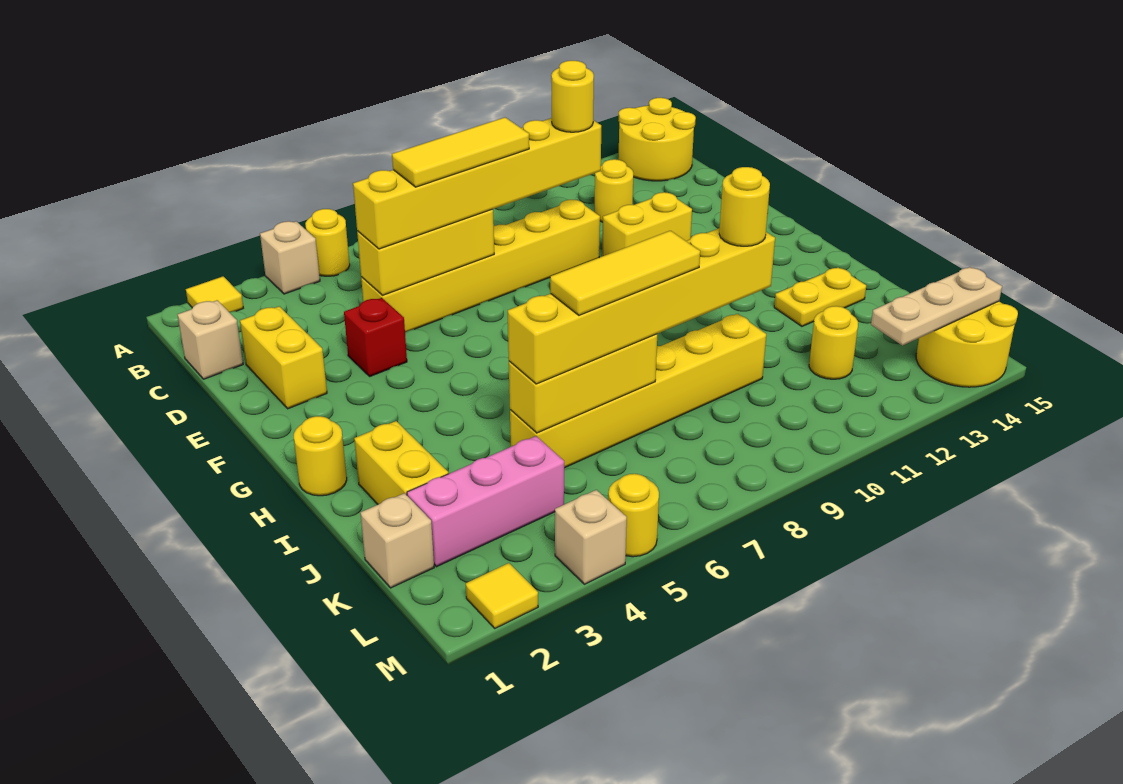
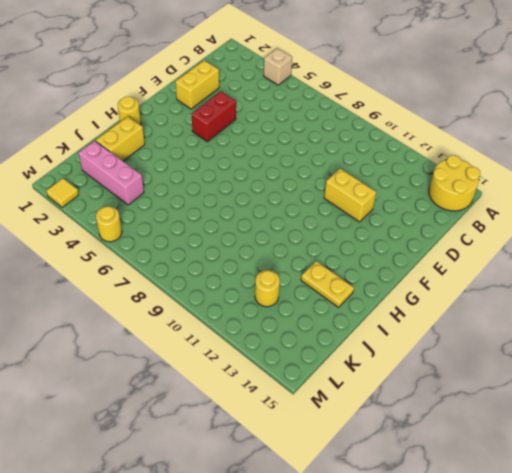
red brick E4:F4 level 1 -> red brick E4 level 1
none -> yellow tile A2 level 1
none -> yellow round brick A5 level 1
none -> tan brick C1 level 1
none -> yellow round brick C12 level 1

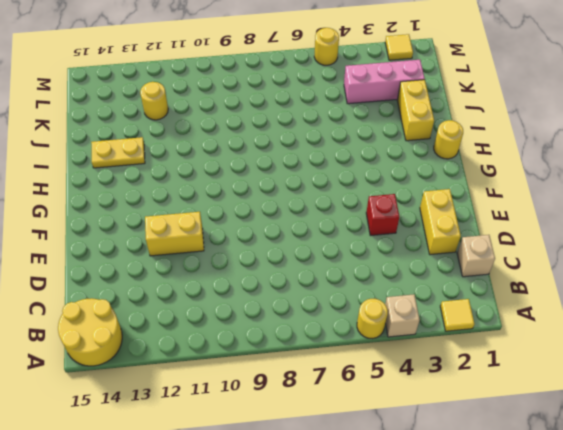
none -> yellow round brick C12 level 1
none -> yellow brick D5:D10 level 1
none -> yellow brick J5:J10 level 1
none -> tan brick K1 level 1

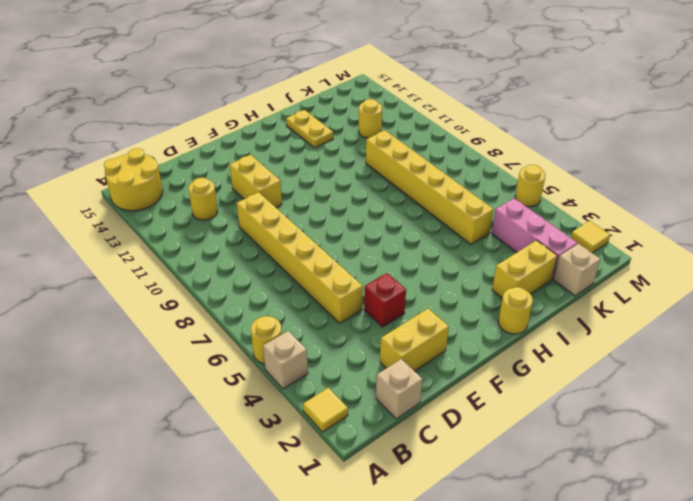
none -> yellow round brick L14:M15 level 1
none -> tan brick M4 level 1
none -> yellow brick D5:D7 level 2
none -> yellow brick J5:J7 level 2

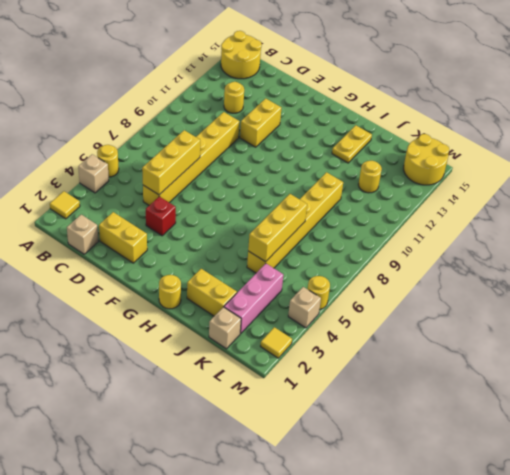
none -> tan plate L13:L15 level 2
none -> yellow brick D5:D10 level 3
none -> yellow brick J5:J10 level 3
none -> yellow tile D6:D8 level 4

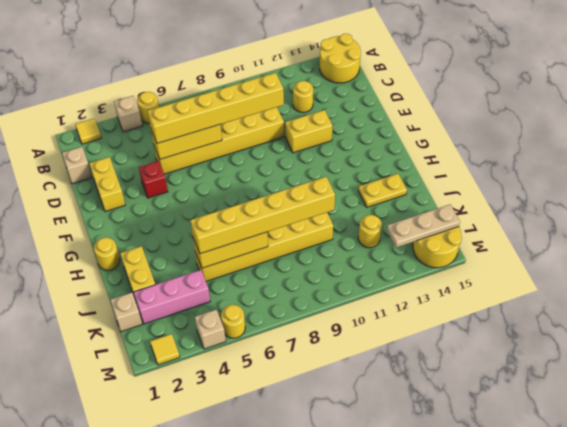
none -> yellow tile D6:D8 level 4
none -> yellow round brick D10 level 4
none -> yellow tile J6:J8 level 4
none -> yellow round brick J10 level 4

